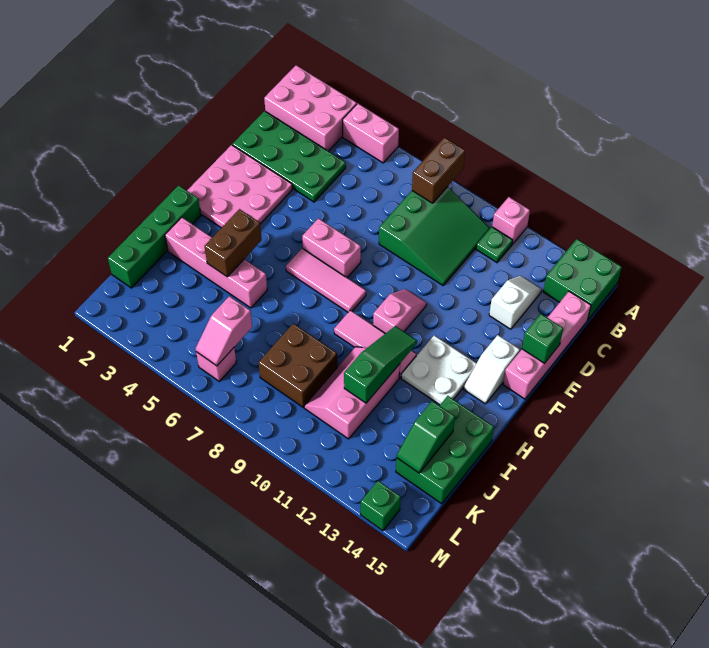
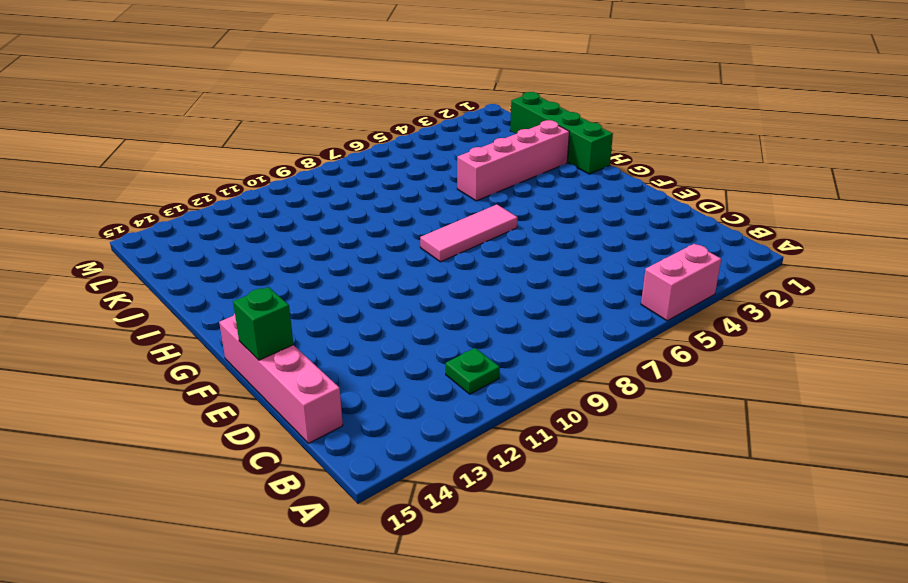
none -> pink brick A1:B3 level 1
none -> pink brick A11 level 1
none -> green brick A14:B15 level 1

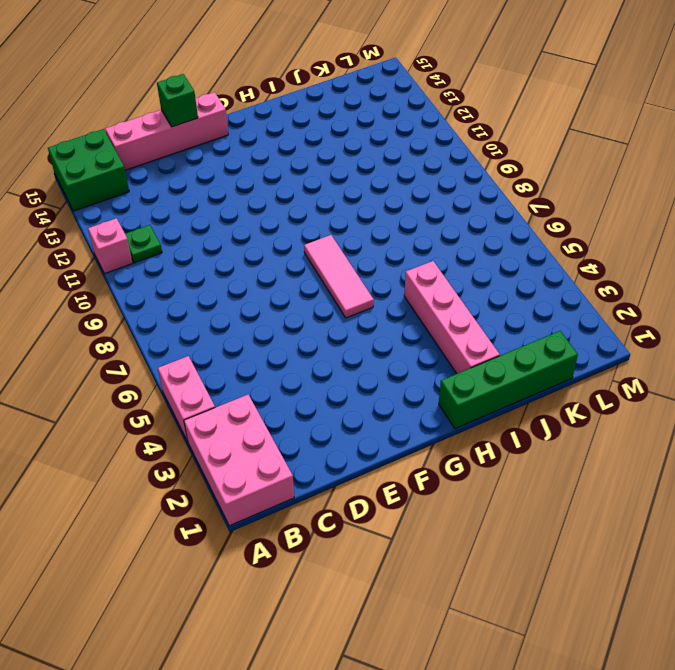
none -> green slope B8:D10 level 1 top 8
none -> green plate C1:D4 level 1
none -> white slope C13:D13 level 1 top D

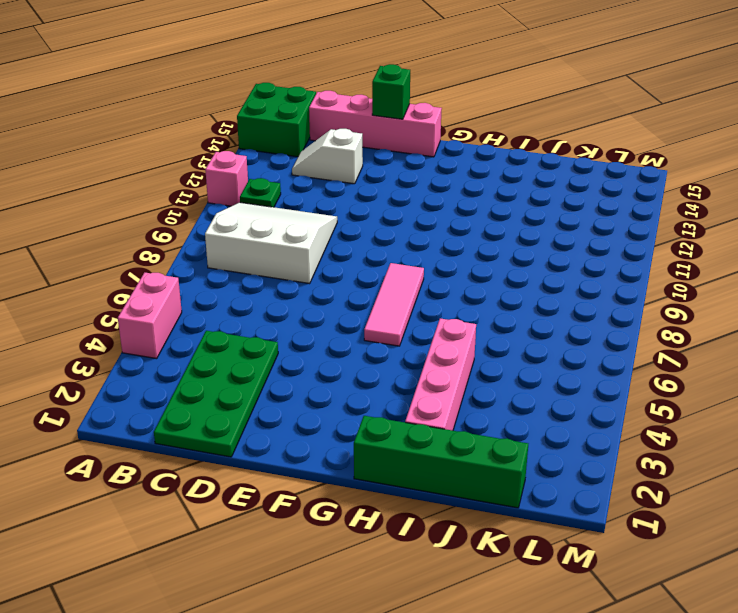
white slope B8:D10 level 1 top 8 -> green slope B8:D10 level 1 top 8
none -> pink brick A1:B3 level 1
none -> pink plate E1:G3 level 1
none -> pink brick F6:F7 level 1

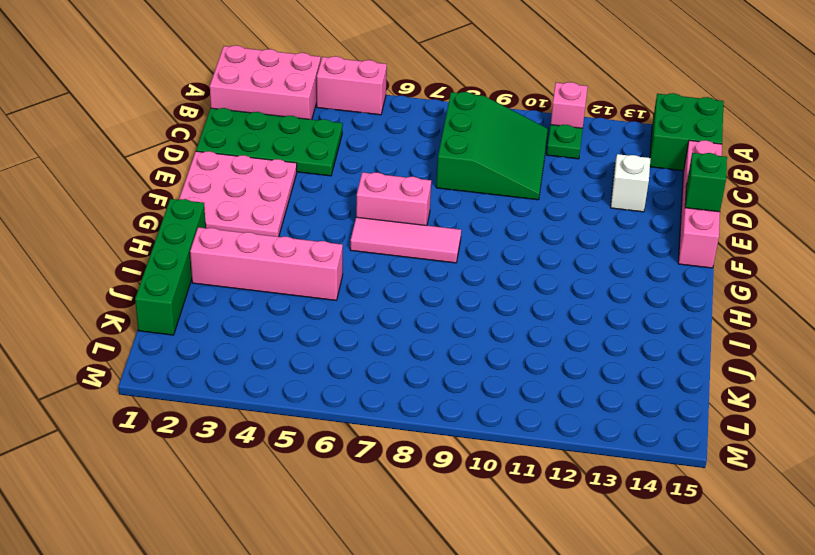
none -> pink slope F10:G10 level 1 top G
none -> white slope F14:G14 level 1 top F
none -> white plate G12:H13 level 1

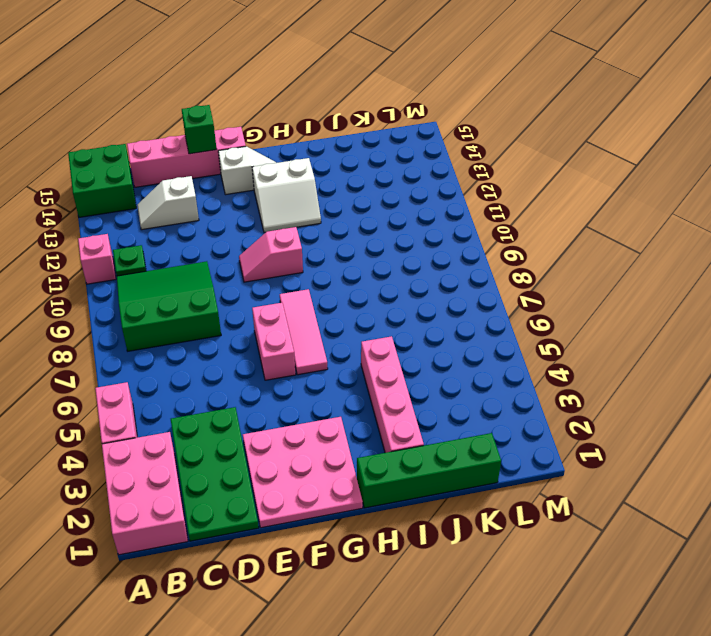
white slope G12:H13 level 1 top 13 -> white plate G12:H13 level 1
none -> pink tile H9:H11 level 1
none -> pink slope I10:K11 level 1 top 11
none -> green brick I14:K15 level 1

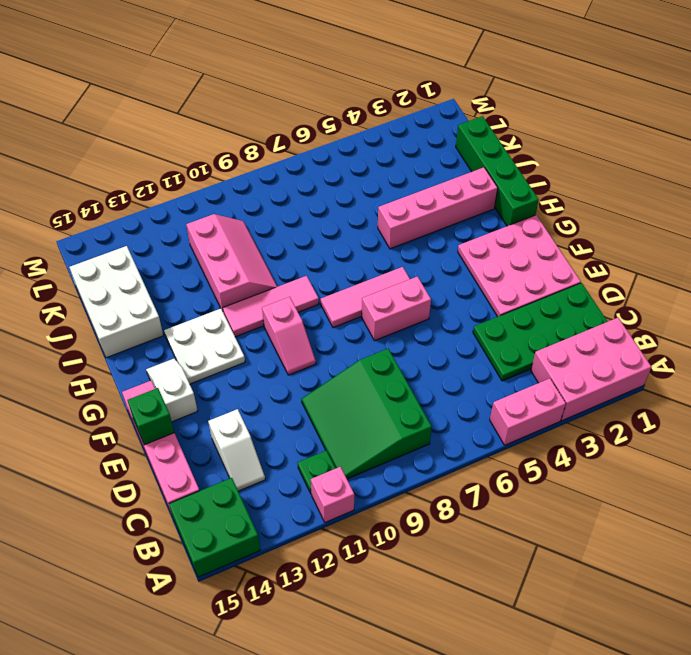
white brick I14:K15 level 1 -> green brick I14:K15 level 1
none -> brown brick J8:K9 level 1
none -> pink brick L6 level 1
none -> green brick M14 level 1

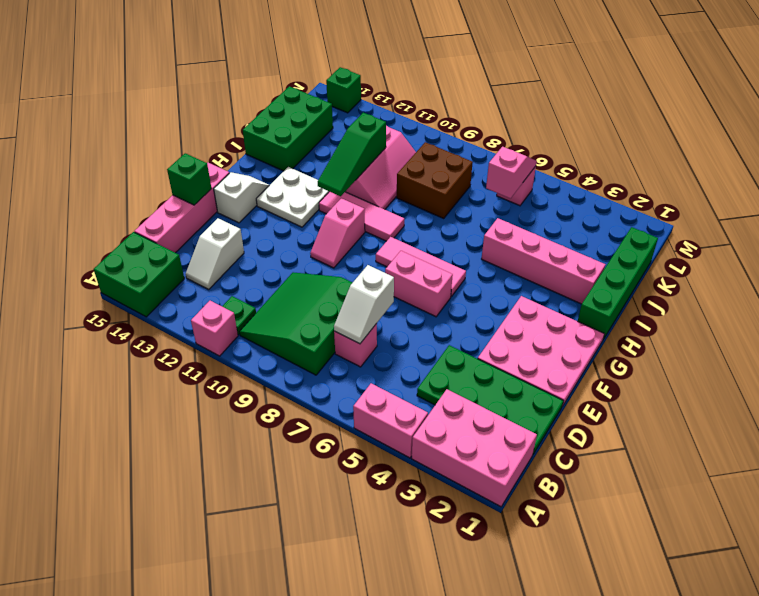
pink brick C7 level 1 -> none
white slope C7:D7 level 2 top D -> none
none -> brown brick A8:B8 level 2
none -> brown brick H4:I4 level 2
none -> green slope J14:K14 level 2 top J

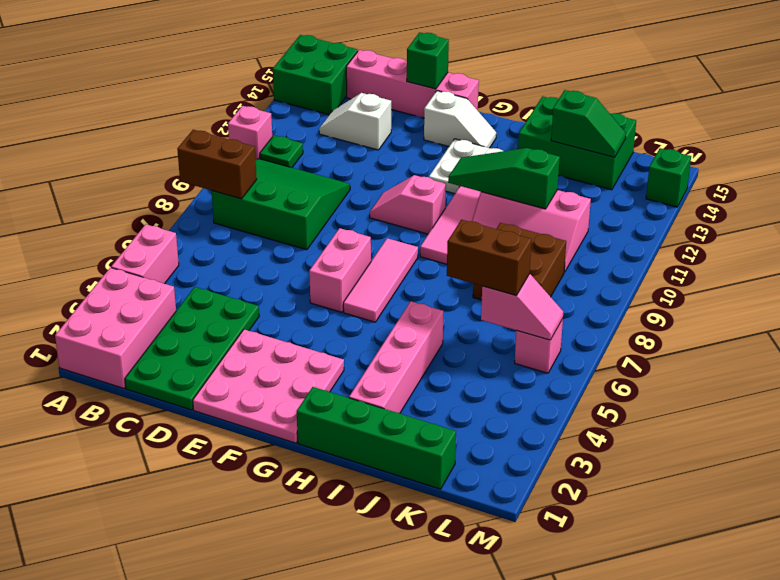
brown brick J6:K6 level 3 -> brown brick H4:I4 level 2

